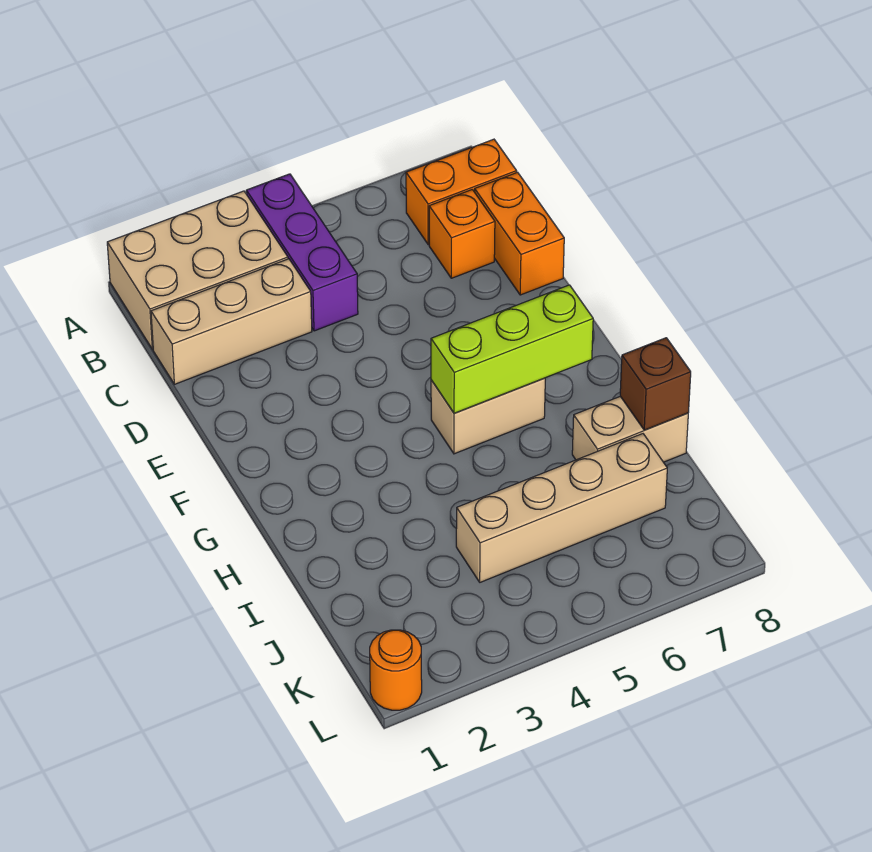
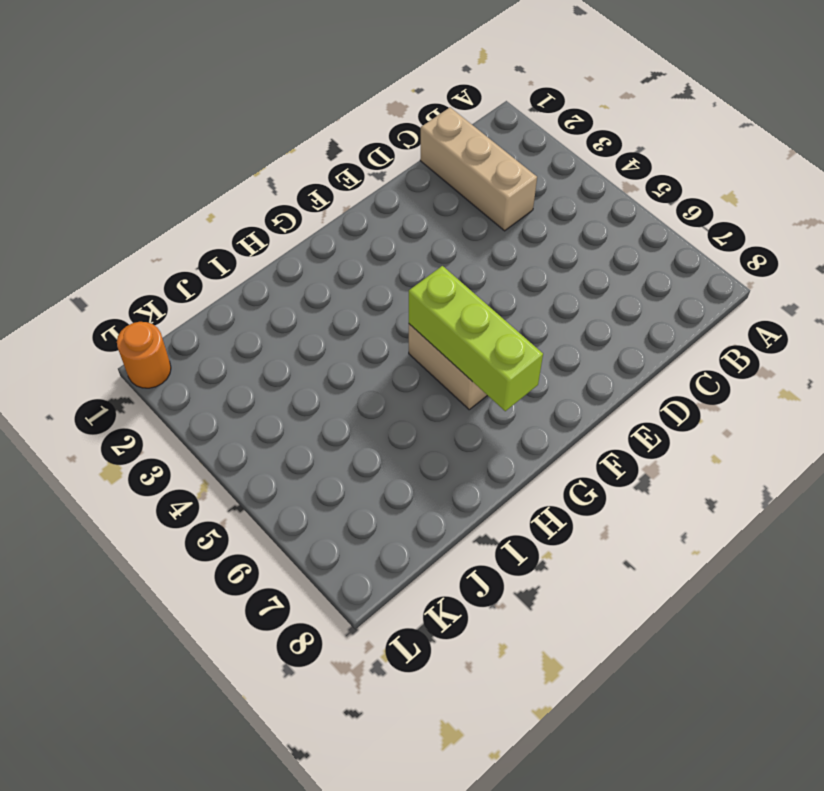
none -> tan brick A1:B3 level 1
none -> purple brick A4:C4 level 1
none -> orange brick B7:B8 level 1

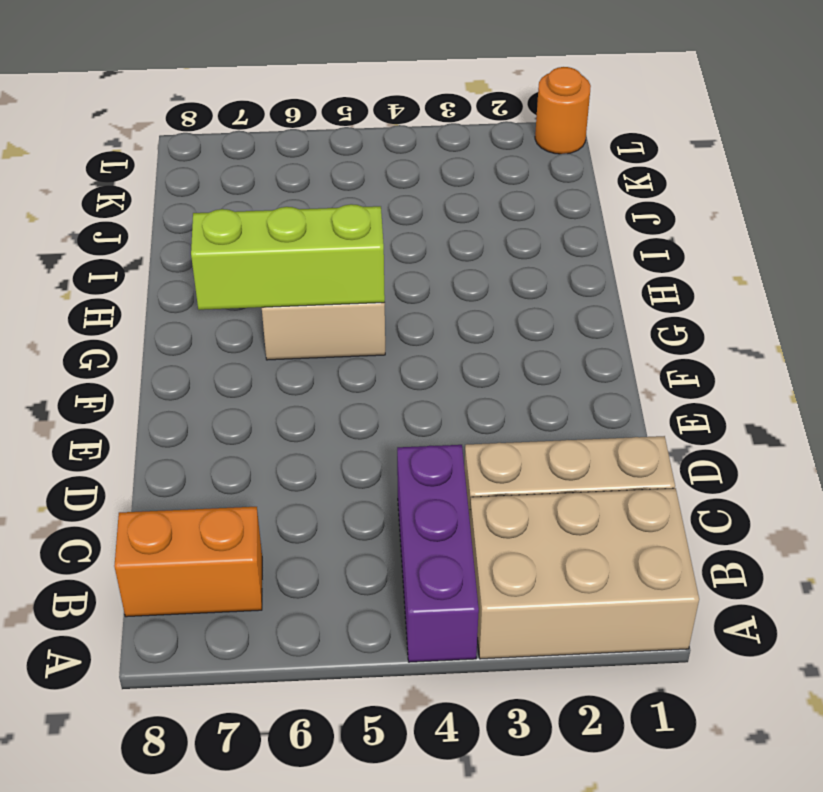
none -> orange brick C7 level 1
none -> orange brick C8:D8 level 1
none -> tan brick I7:I8 level 1

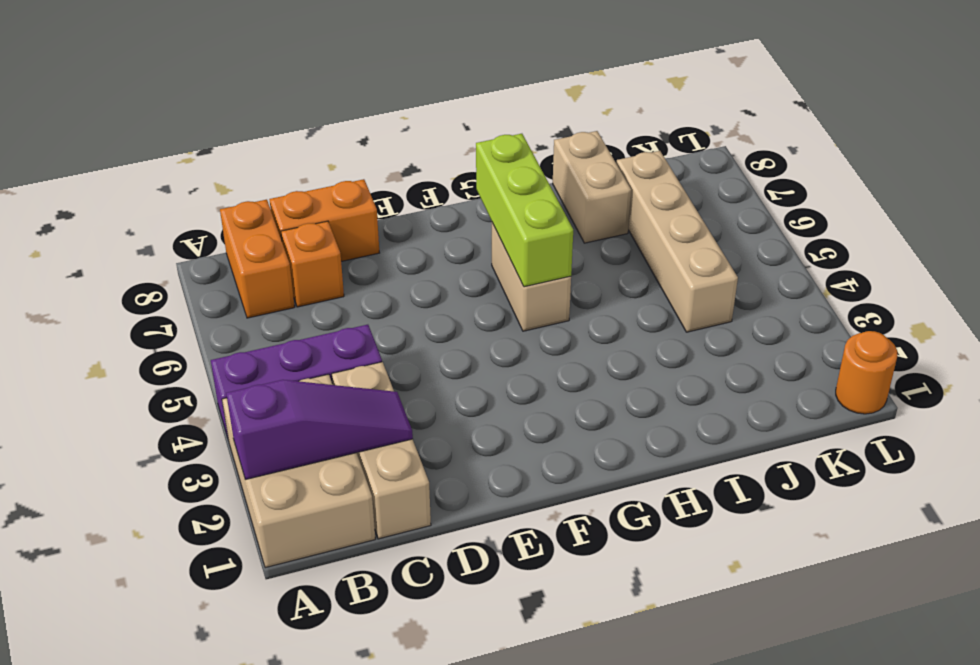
purple slope A2:C2 level 2 top A -> none
none -> brown brick I8 level 2

